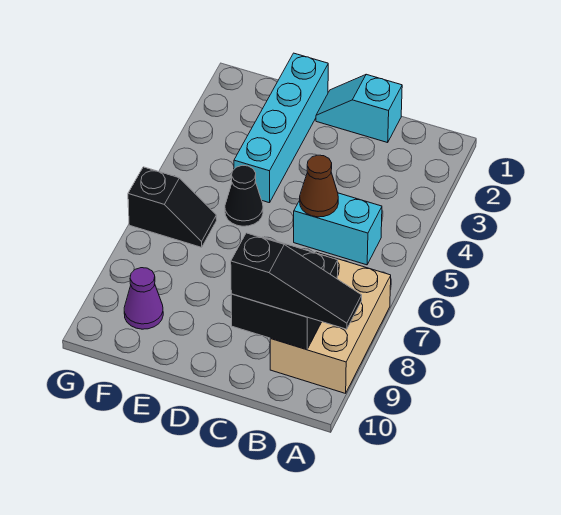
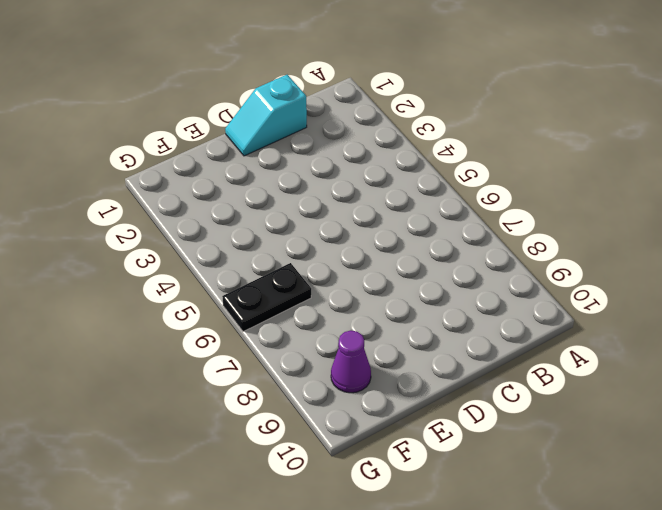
black plate F6:G6 level 1 -> black slope F6:G6 level 1 top G
none -> tan brick A7:B9 level 1
none -> cyan brick B5:C5 level 1

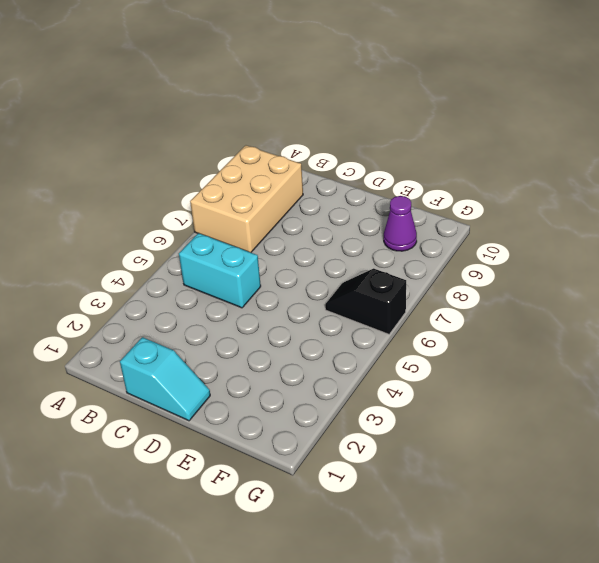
none -> cyan brick E1:E4 level 1
none -> black cone E5 level 1

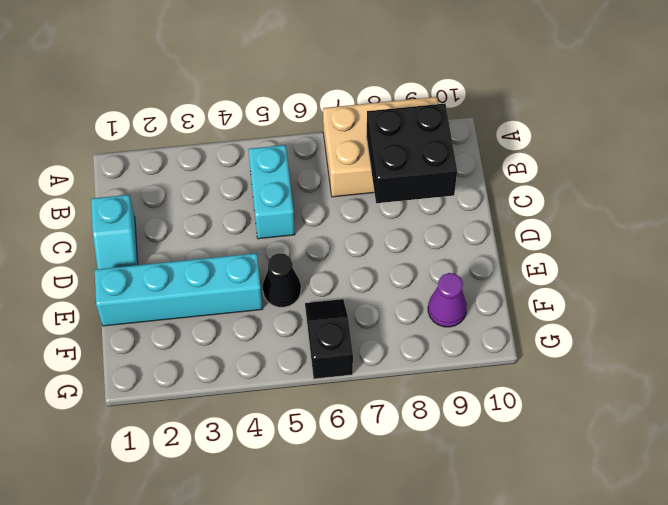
none -> brown cone C5 level 2
none -> black slope A9:C9 level 3 top C

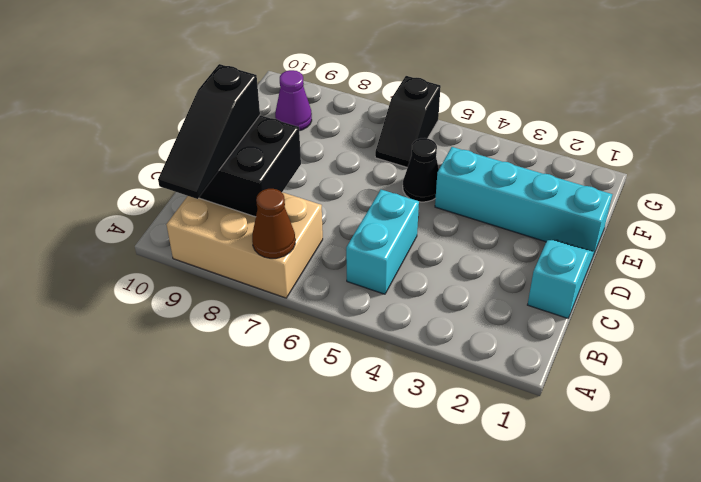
brown cone A7 level 2 -> brown cone C5 level 2

